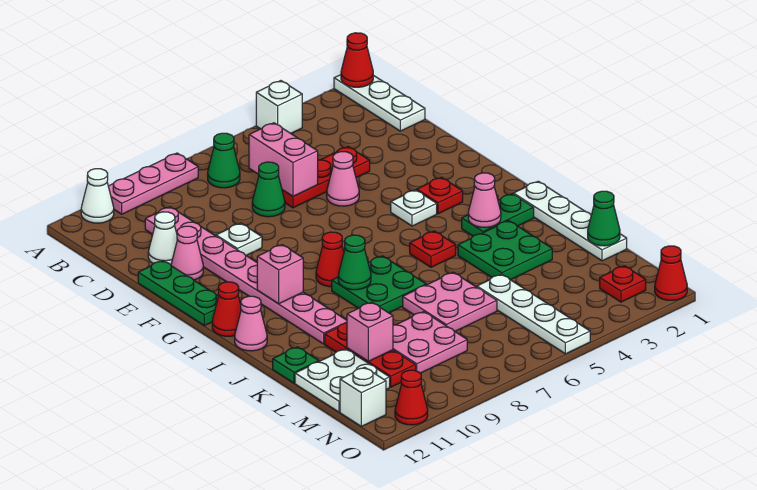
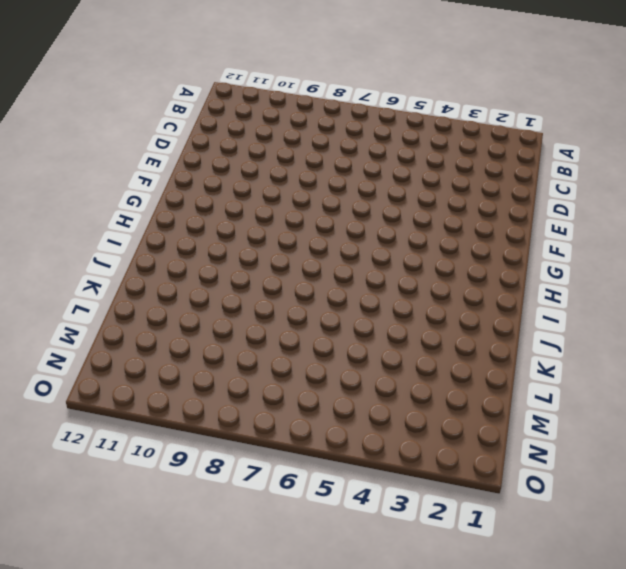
none -> white plate A1:C1 level 1
none -> white brick A4 level 1
none -> pink plate A8:A10 level 1
none -> white cone A11 level 1

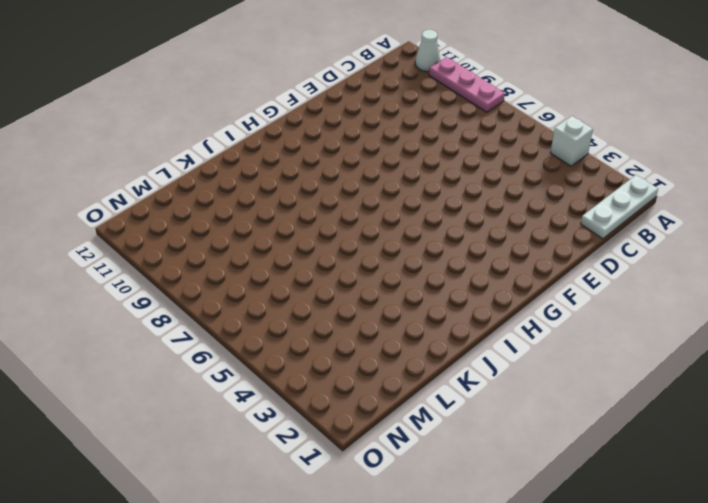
none -> green cone B7 level 1
none -> pink plate C10:J10 level 1
none -> red plate D4:D6 level 1
none -> green cone D7 level 1

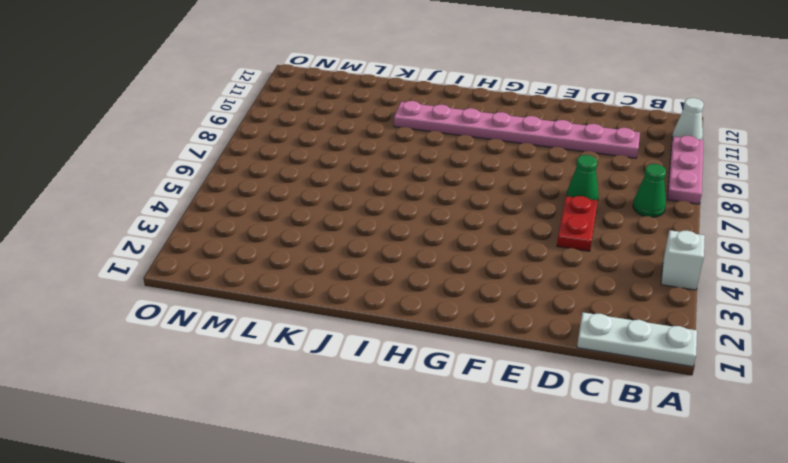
red plate D5:D6 level 1 -> red plate D4:D6 level 1
none -> white cone D11 level 1
none -> pink cone E5 level 1
none -> white plate E9 level 1
none -> pink cone E11 level 1

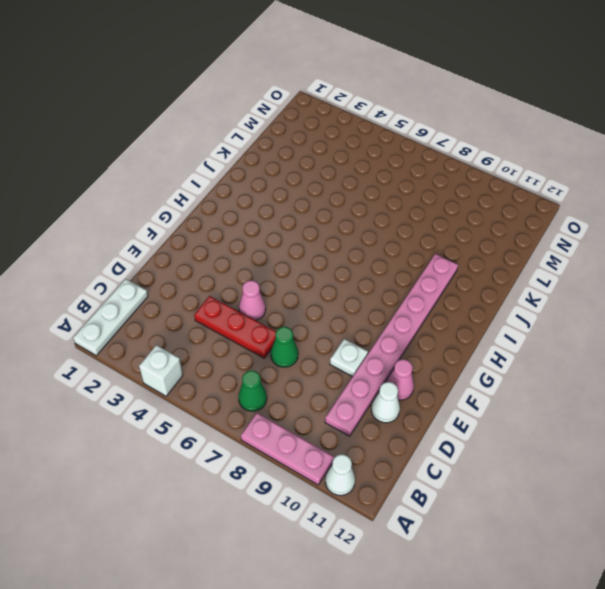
none -> green plate E12:G12 level 1
none -> red plate G3 level 1
none -> white plate G4 level 1
none -> red cone H8 level 1

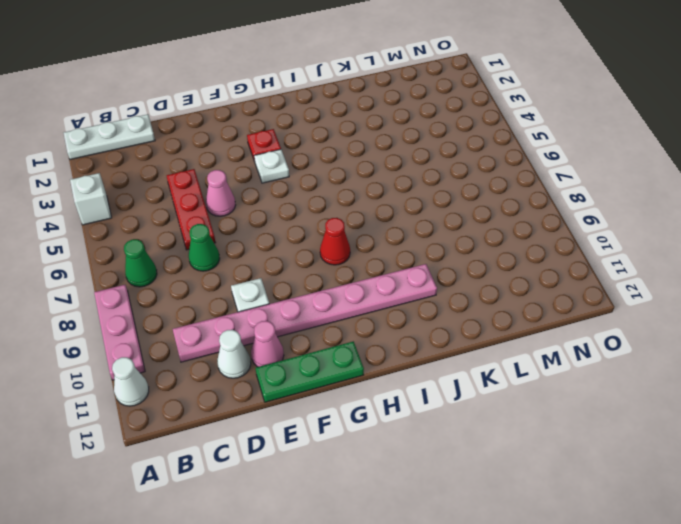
none -> red cone H12 level 1
none -> white plate I1:L1 level 1
none -> green plate I2:I3 level 1
none -> red plate I5 level 1

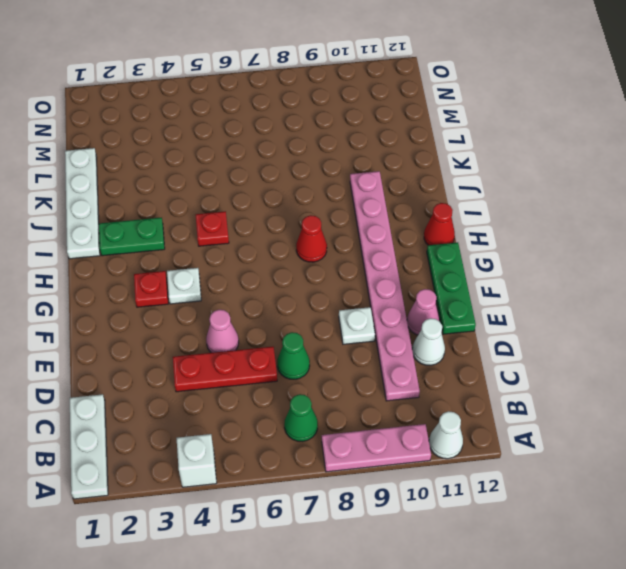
none -> green plate I7:J8 level 1
none -> pink cone I12 level 1
none -> green plate J3:K4 level 1
none -> pink plate K6:L7 level 1

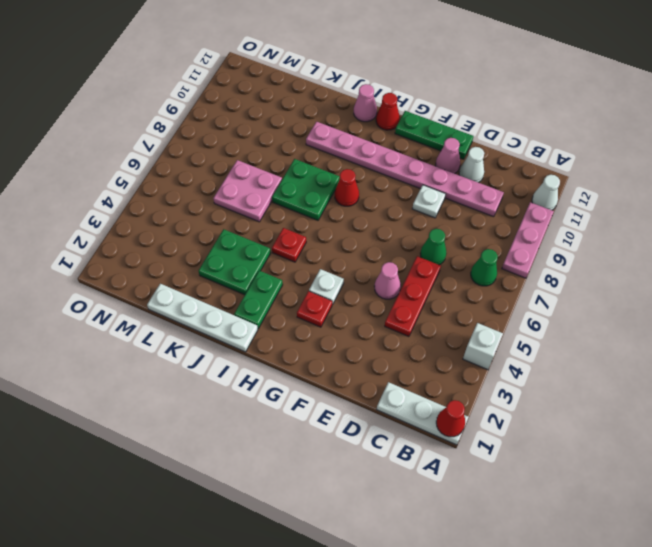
none -> red plate K10:M10 level 1
none -> green plate K12 level 1
none -> white plate L5:O5 level 1
none -> pink plate L8:M9 level 1

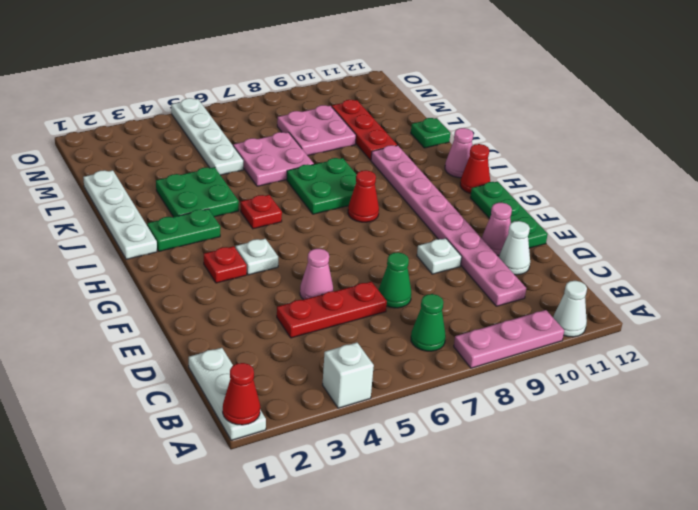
none -> white plate L11:M12 level 1
none -> red plate N2 level 1
none -> white brick N12 level 1
none -> red cone O1 level 1

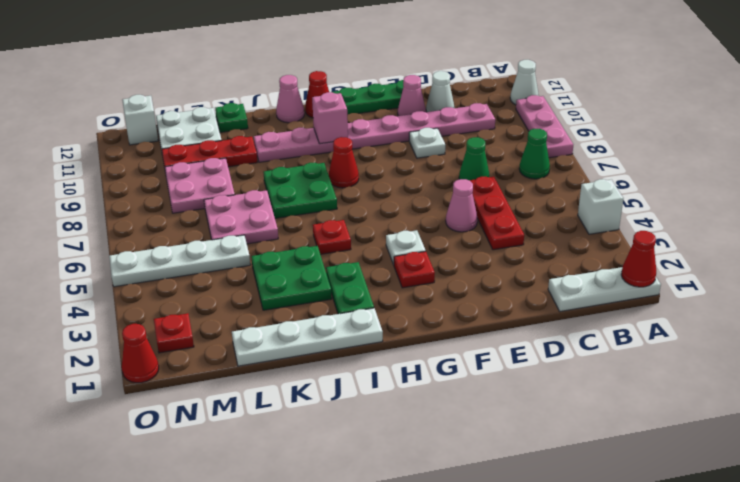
none -> red cone O11 level 1
none -> pink brick C6:D6 level 2
none -> pink cone I3 level 2
none -> green cone I8 level 2

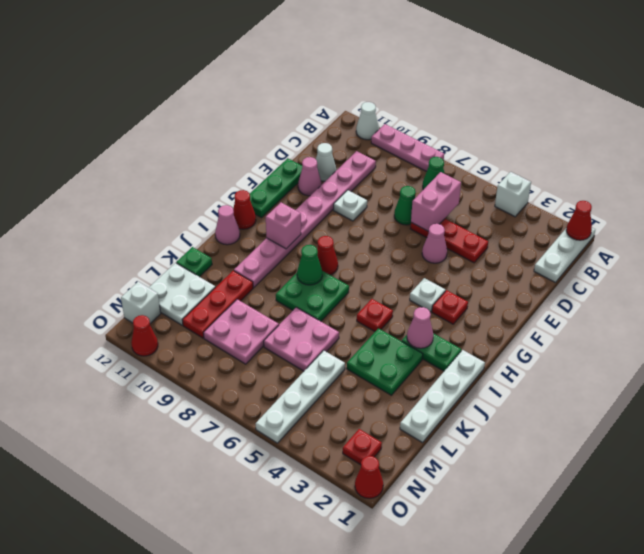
none -> green cone L1 level 2
none -> pink brick L10 level 2

